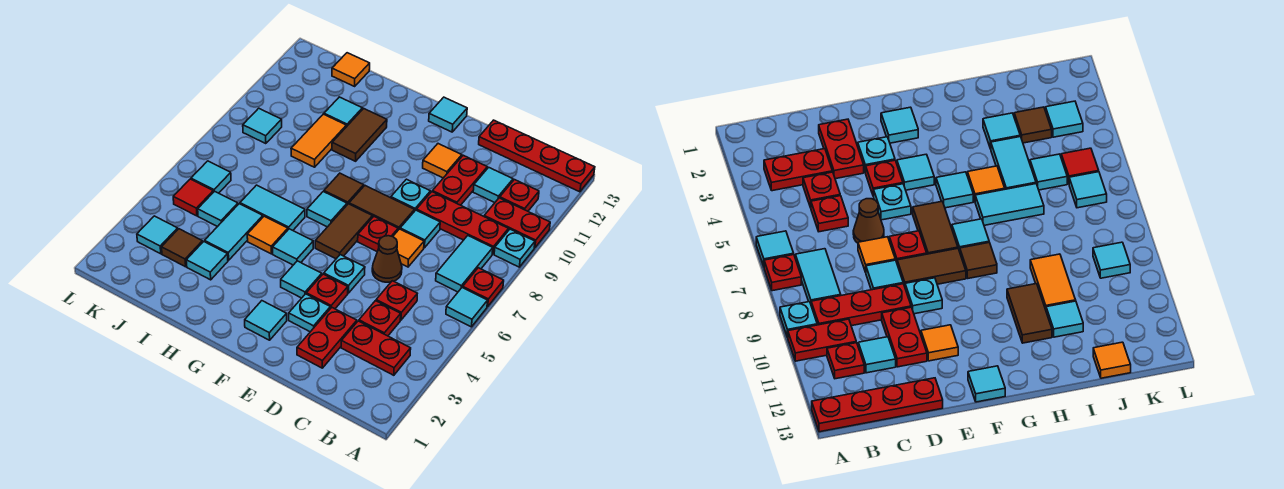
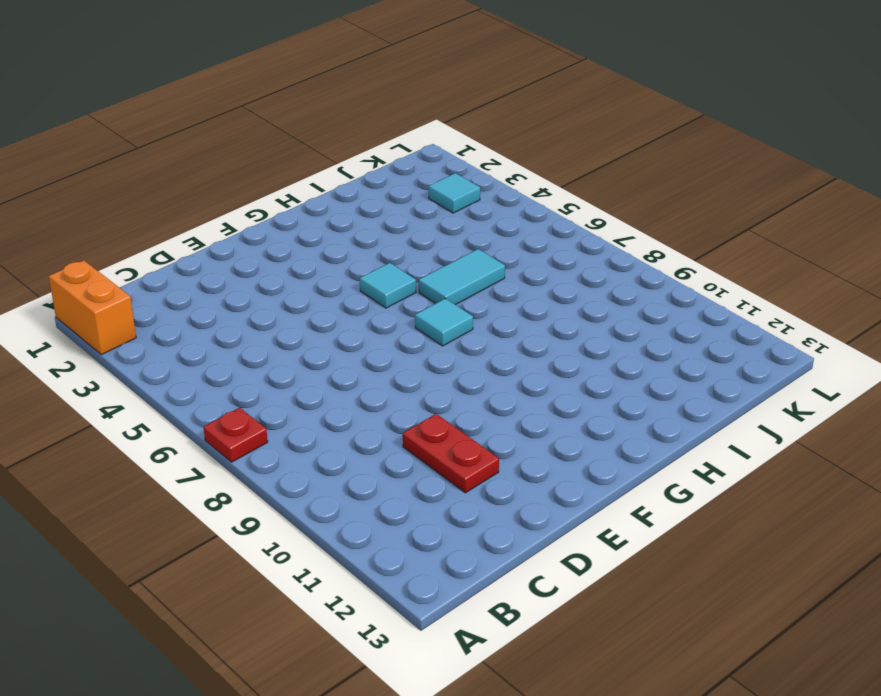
orange brick A1:A2 level 1 -> none
none -> cyan tile A6 level 1
none -> cyan plate A9 level 1
none -> red plate A10:B10 level 1
none -> red plate A13:D13 level 1

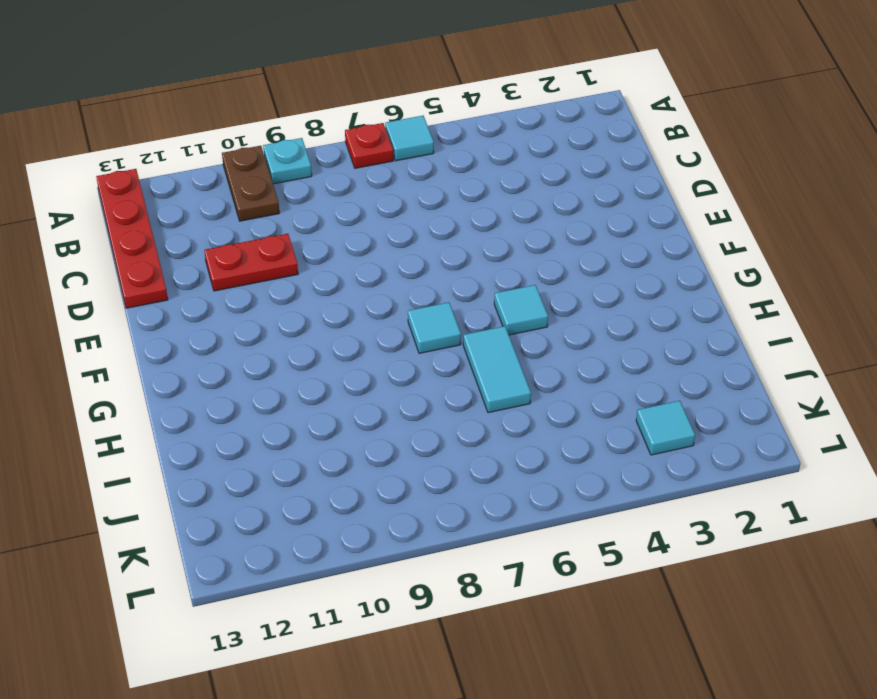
brown plate A10:B10 level 1 -> red plate A10:B10 level 1
none -> red plate B3:C3 level 1
none -> cyan tile B7:B8 level 1
none -> red plate B9:D9 level 1
none -> red plate B11 level 1

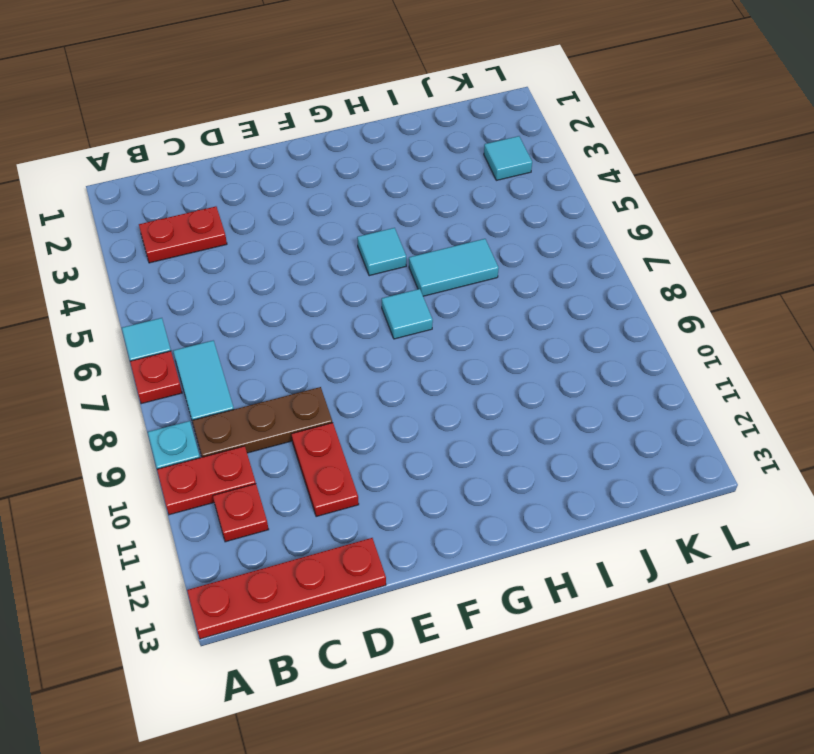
brown plate B9:D9 level 1 -> red plate B9:D9 level 1
none -> red plate C4 level 1
none -> red plate C5 level 1
none -> cyan tile C11 level 1
none -> red plate D2:D3 level 1

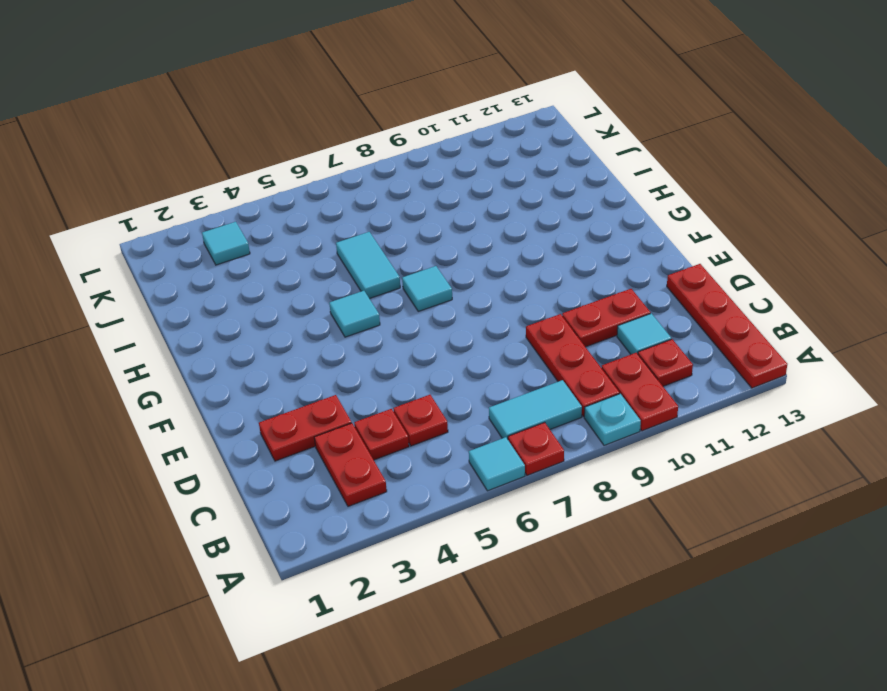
none -> brown cone D6 level 1
none -> orange tile D7 level 1
none -> cyan tile D8 level 1
none -> cyan plate E3 level 1

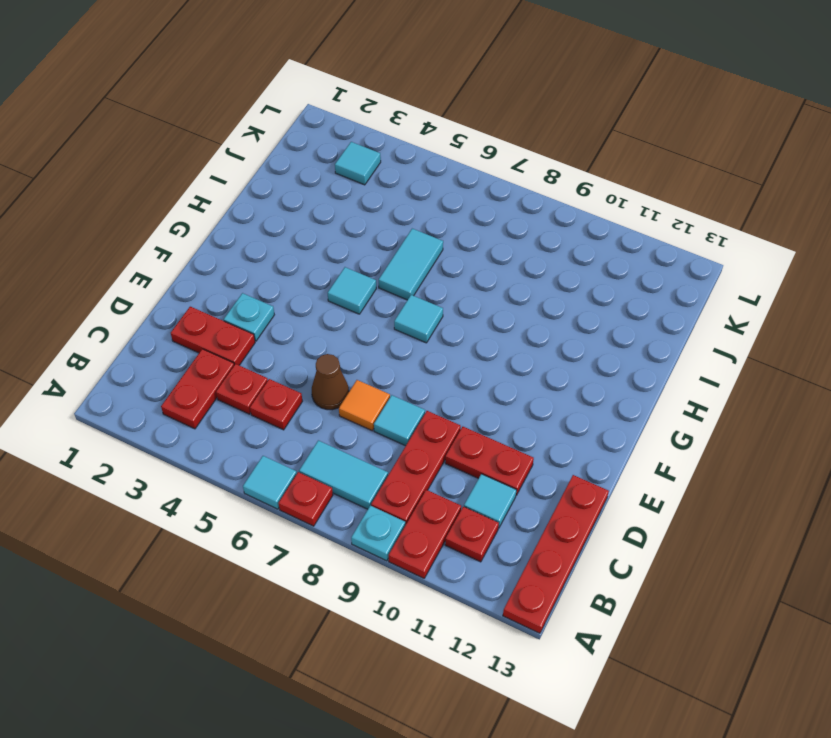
none -> red plate E4 level 1
none -> cyan plate E5 level 1
none -> red plate E7 level 1
none -> brown tile E8:F8 level 1

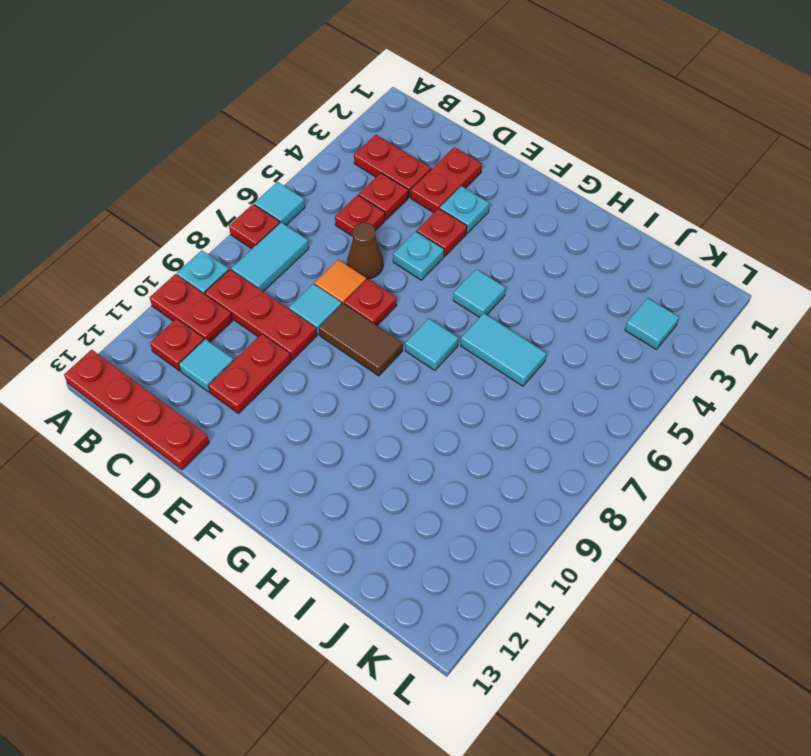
none -> cyan plate E9 level 1
none -> orange tile E11 level 1
none -> cyan tile F2 level 1
none -> cyan tile F4 level 1

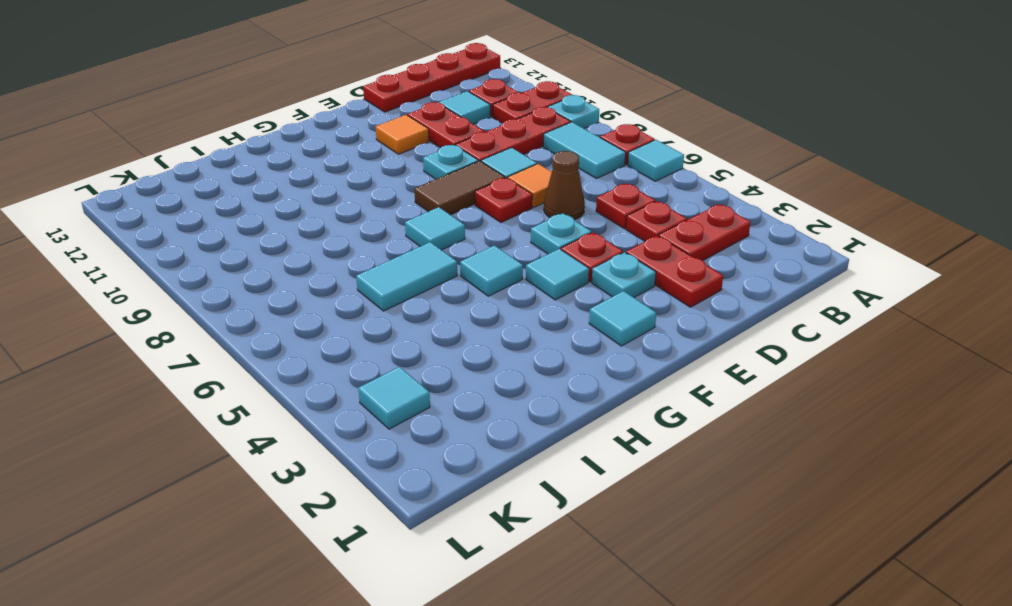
none -> brown tile F6:F7 level 1
none -> cyan tile F13 level 1
none -> brown tile G8 level 1
none -> orange tile H5 level 1

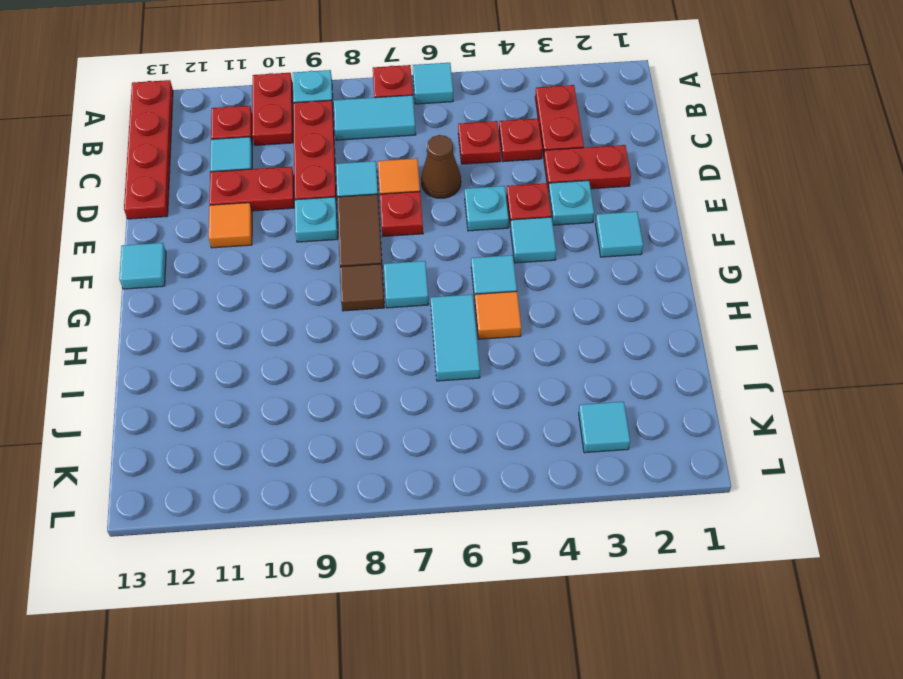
none -> brown tile F6:F7 level 1
none -> brown tile H10:H11 level 1
none -> cyan tile I3 level 1
none -> cyan tile I4:I5 level 1

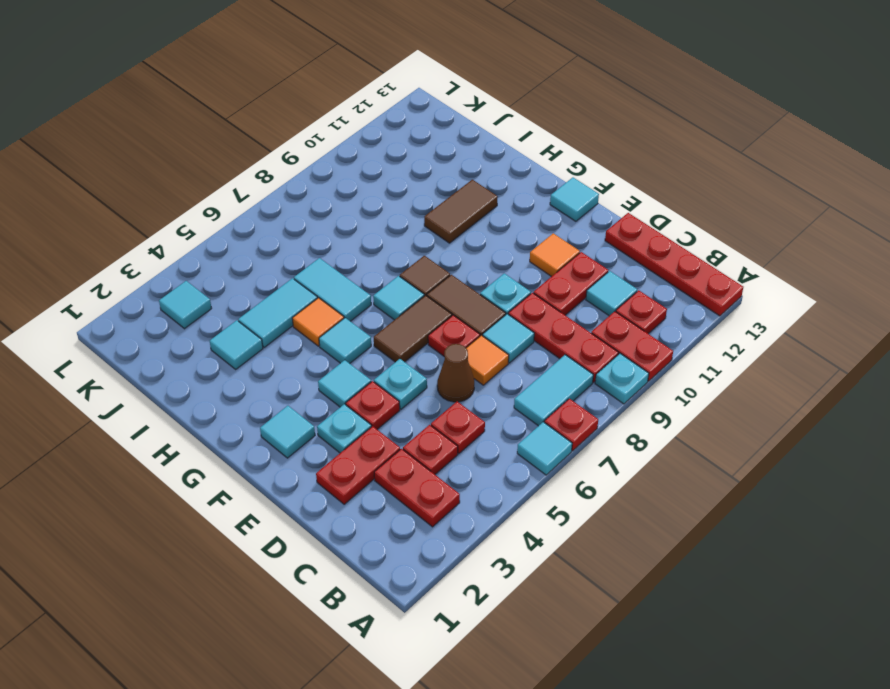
none -> orange tile I9:I10 level 1
none -> cyan tile I11 level 1
none -> brown tile J3 level 1
none -> cyan tile J5 level 1

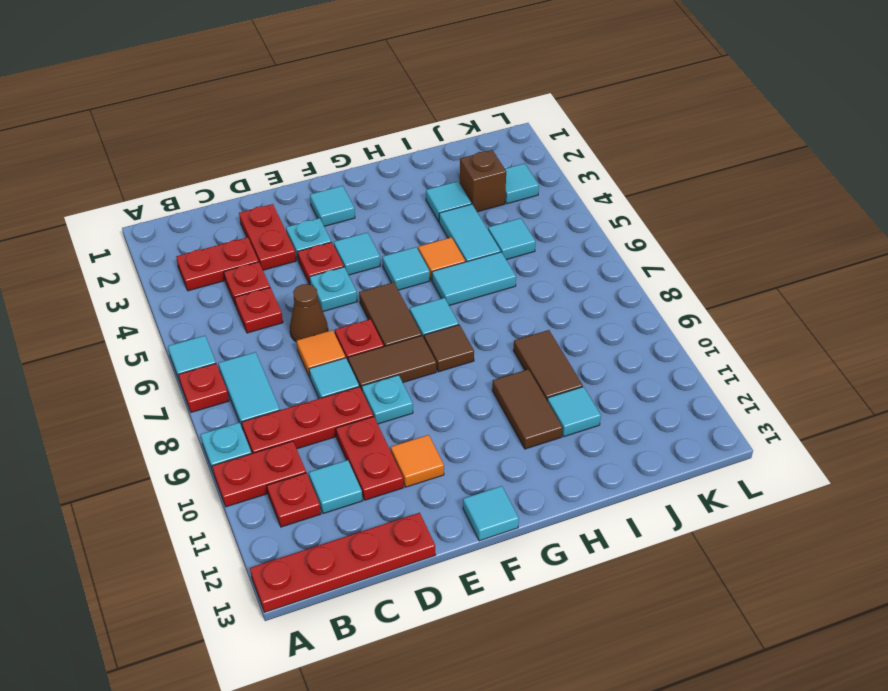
brown tile I9:I10 level 1 -> orange tile I9:I10 level 1
brown brick J3 level 1 -> brown tile J3 level 1
none -> orange tile J13 level 1
none -> red tile K5 level 1
none -> cyan tile K6 level 1
none -> cyan tile K9 level 1

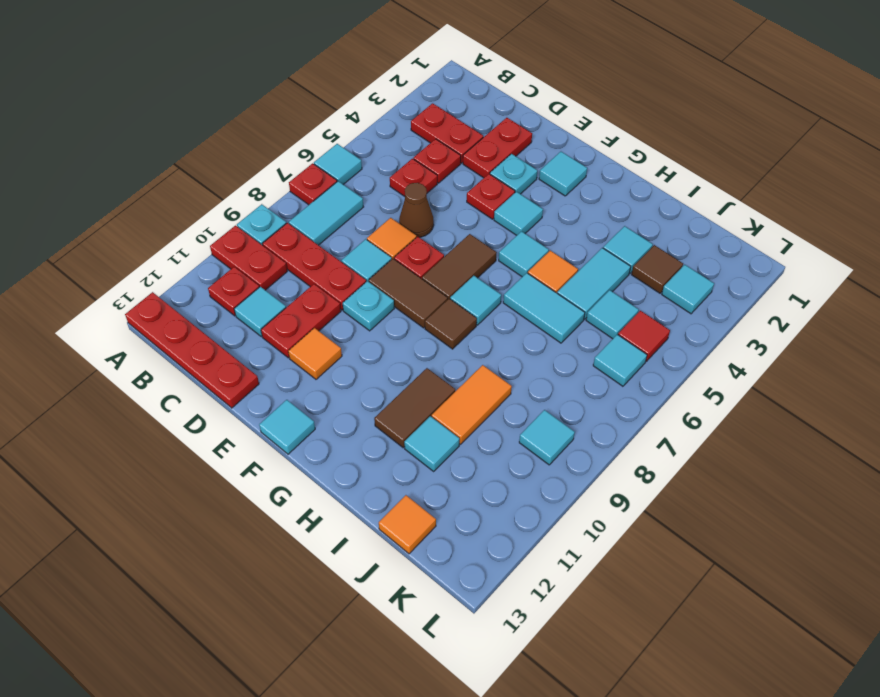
none -> cyan plate E5 level 1

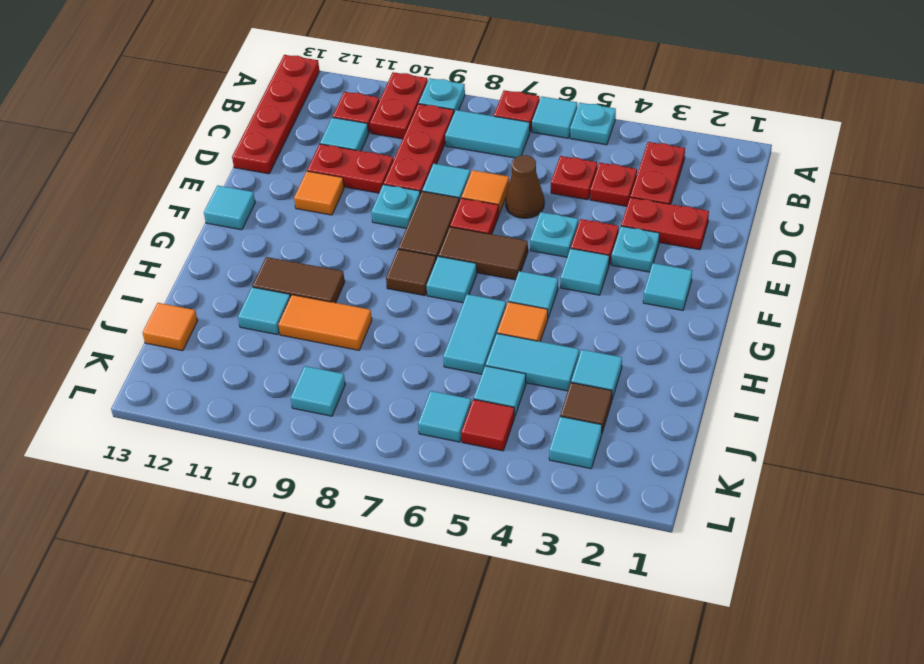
cyan plate A5 level 1 -> none

